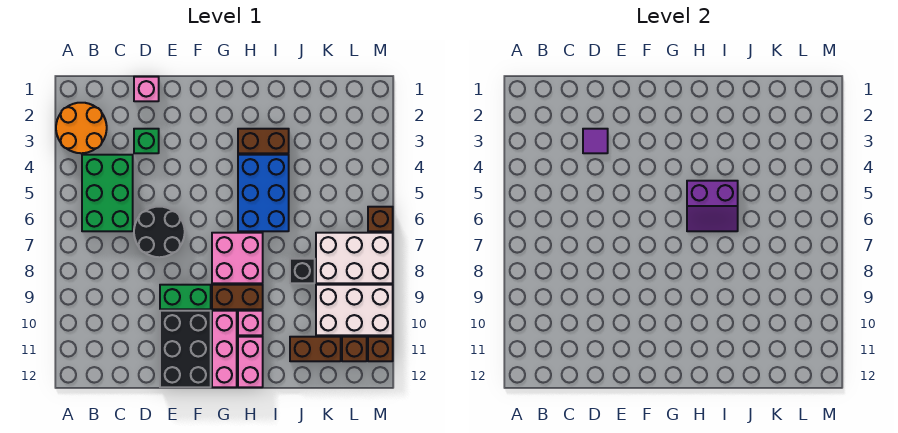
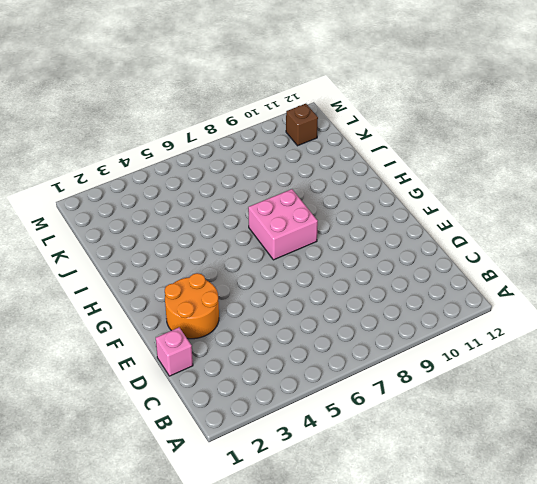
orange round brick E2:F3 level 1 -> orange round brick A2:B3 level 1
none -> green brick B4:C6 level 1
none -> green brick D3 level 1
none -> black round brick D6:E7 level 1

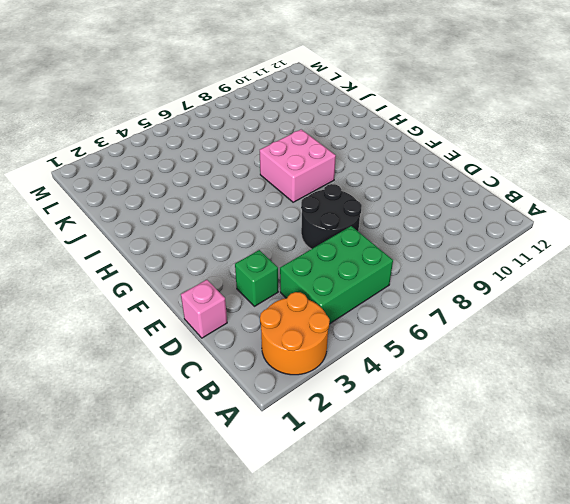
none -> green brick E9:F9 level 1
none -> black brick E10:F12 level 1
none -> brown brick G9:H9 level 1

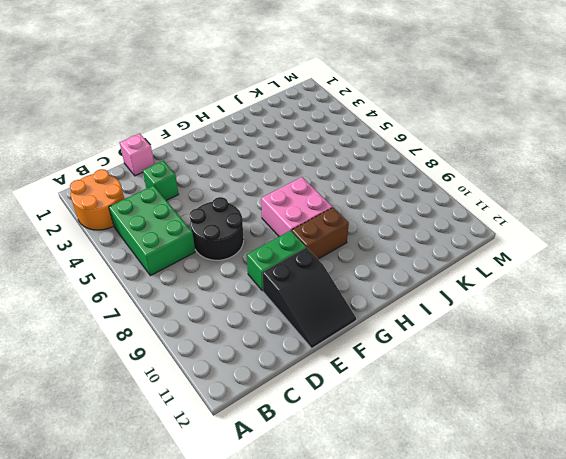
black slope E10:F12 level 1 top 10 -> black brick E10:F12 level 1
none -> pink brick G10:G12 level 1
none -> brown brick H3:I3 level 1
none -> blue brick H4:I6 level 1

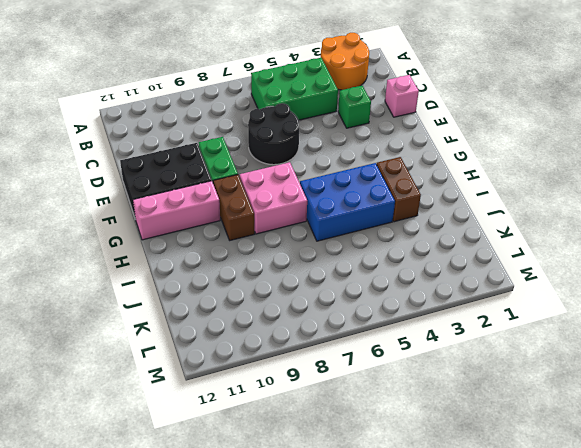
none -> pink brick H10 level 1
none -> pink brick H11:H12 level 1
none -> black brick J8 level 1

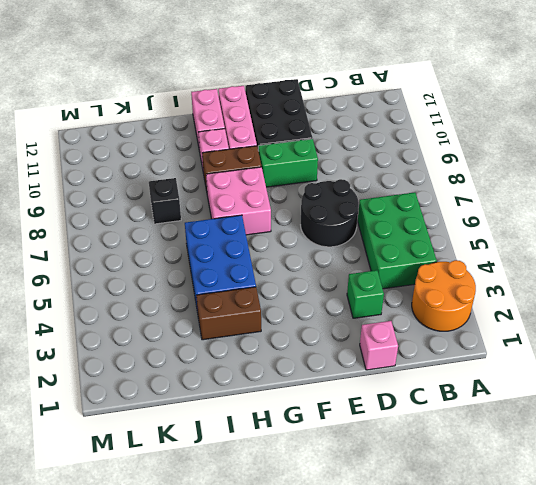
none -> brown brick J11:K11 level 1
none -> white brick K7:M8 level 1
none -> white brick K9:M10 level 1

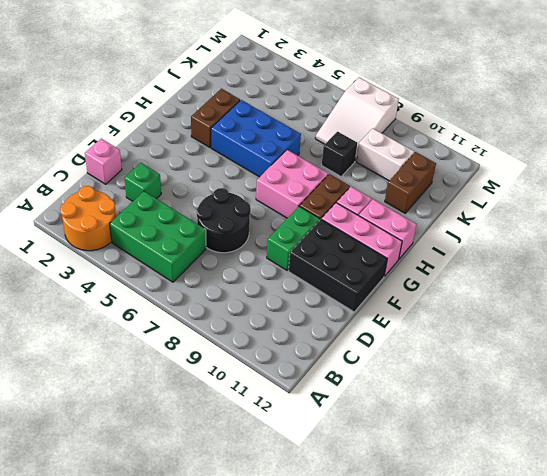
white slope K7:M8 level 1 top M -> white brick K7:M8 level 1
white brick K9:K10 level 1 -> white brick K9:M10 level 1
none -> brown brick L11 level 1
none -> brown brick M6 level 1
none -> brown brick M11 level 1

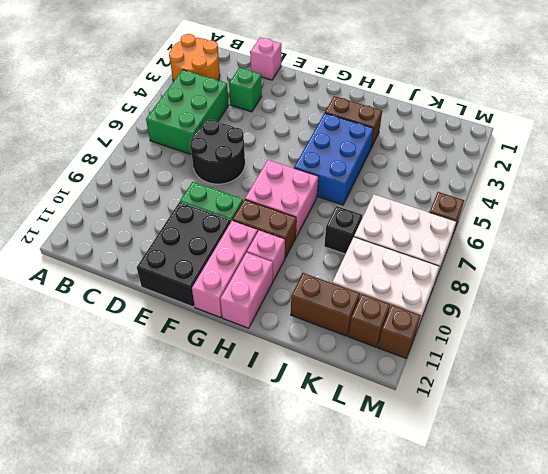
none -> purple tile D3 level 2
none -> purple slope H5:I6 level 2 top 5

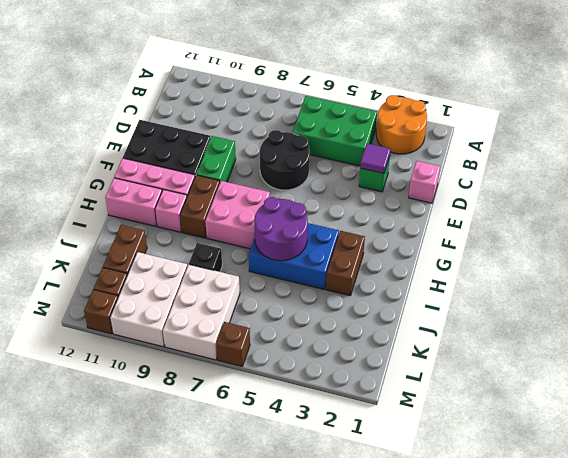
purple round brick H5:I6 level 2 -> purple slope H5:I6 level 2 top 5

